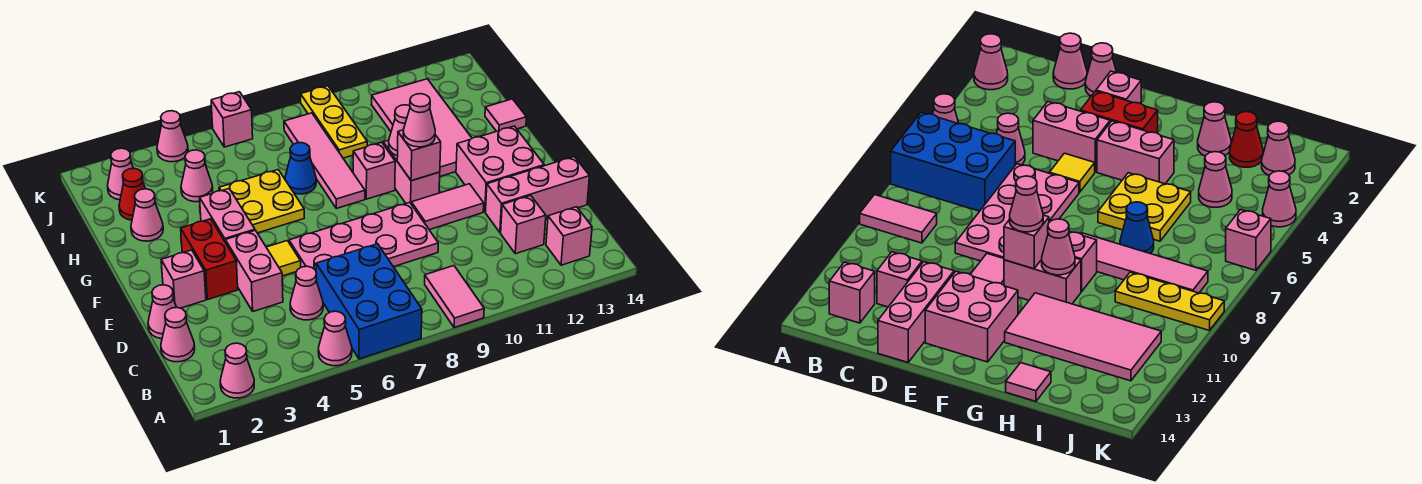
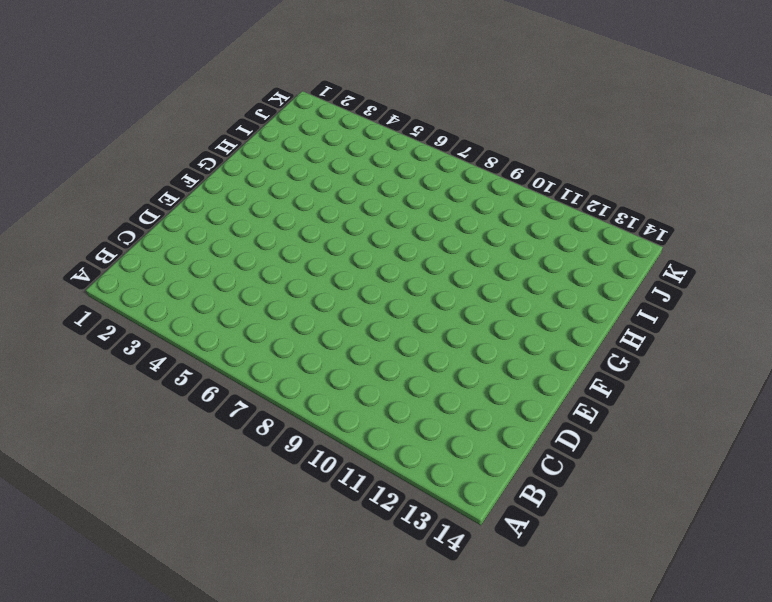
none -> pink cone A2 level 1
none -> pink cone A5 level 1
none -> blue brick A6:C7 level 1
none -> pink tile A9:B9 level 1

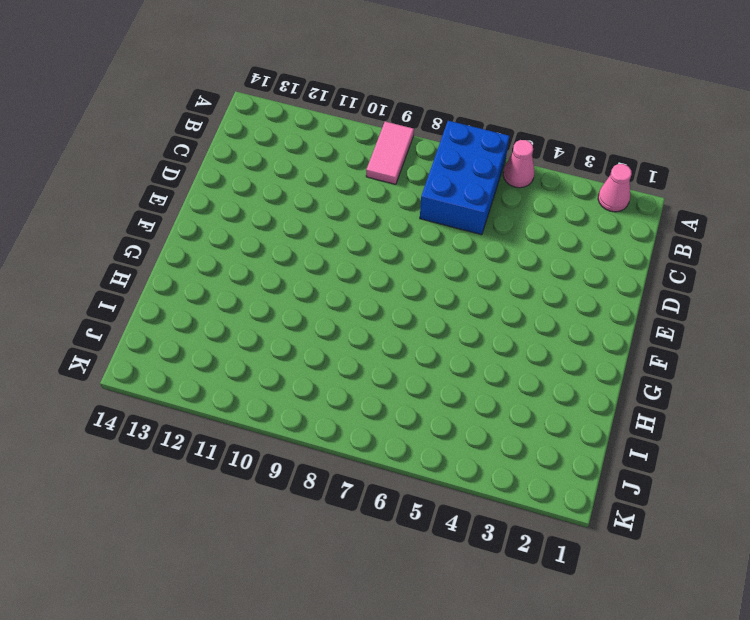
none -> pink brick B13 level 1
none -> pink cone C1 level 1
none -> pink cone C5 level 1
none -> pink brick C12 level 1

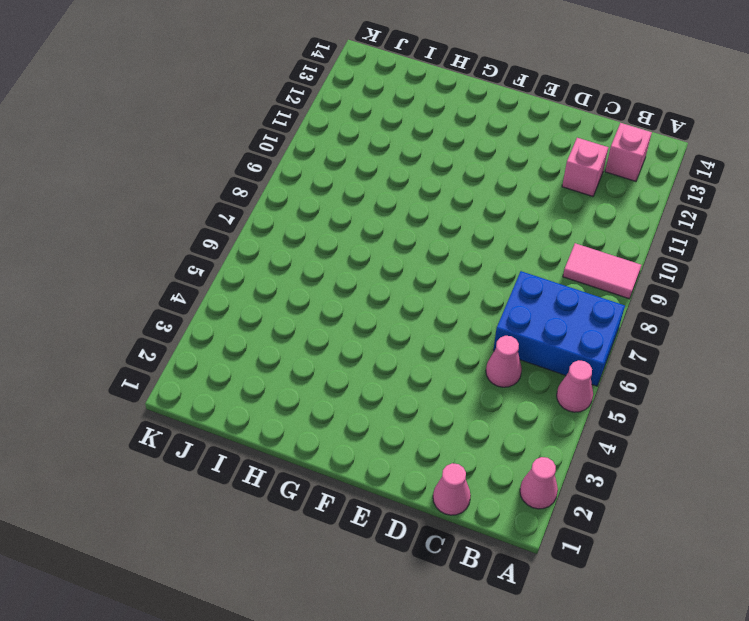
none -> pink cone D1 level 1
none -> pink brick D4:E4 level 1
none -> pink plate D6:E9 level 1
none -> pink brick D12:D14 level 1

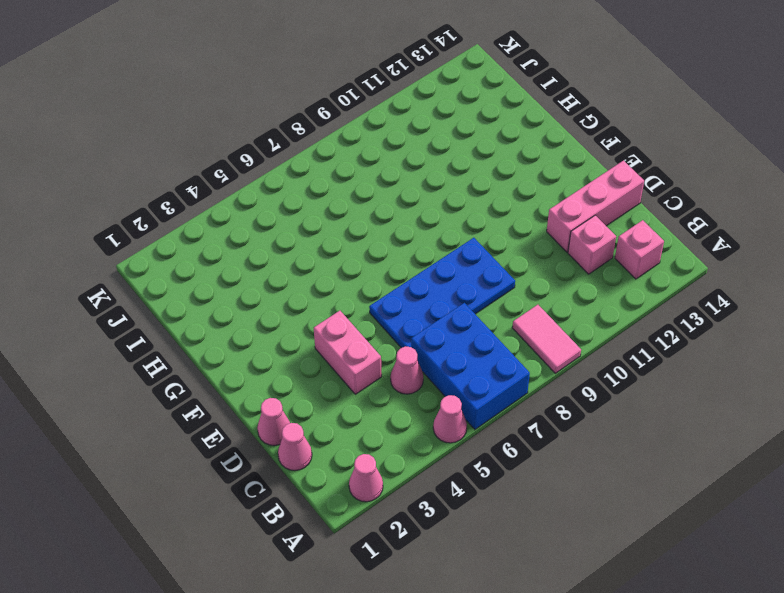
blue plate D6:E9 level 1 -> pink plate D6:E9 level 1
none -> pink brick E2 level 1
none -> red brick E3:F3 level 1
none -> yellow tile E5 level 1
none -> pink tile E10:E11 level 1

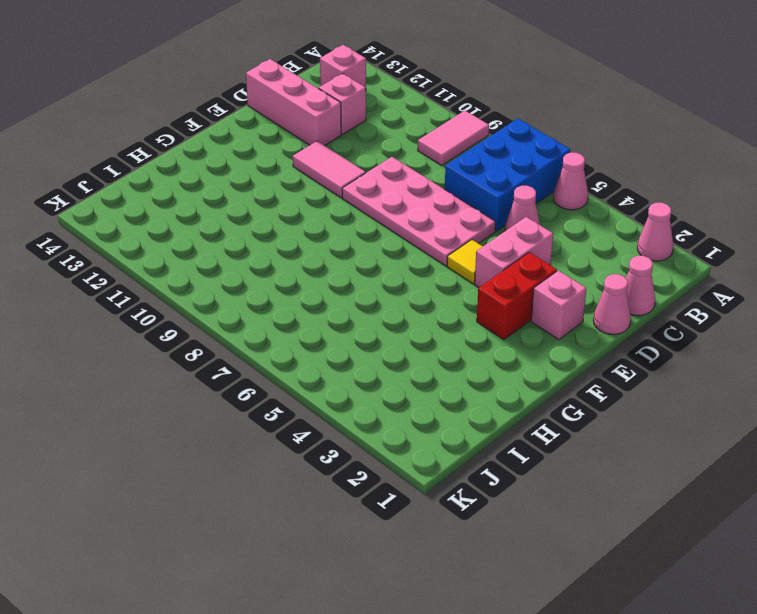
none -> pink brick E12:F13 level 1
none -> pink brick F4:G4 level 1
none -> pink brick F10:G10 level 1
none -> yellow plate G5:H6 level 1

